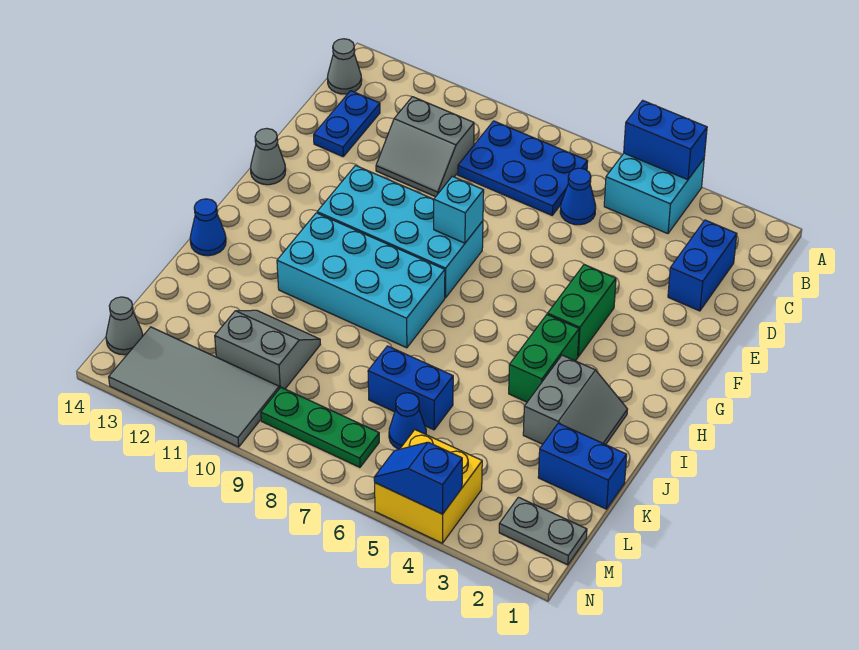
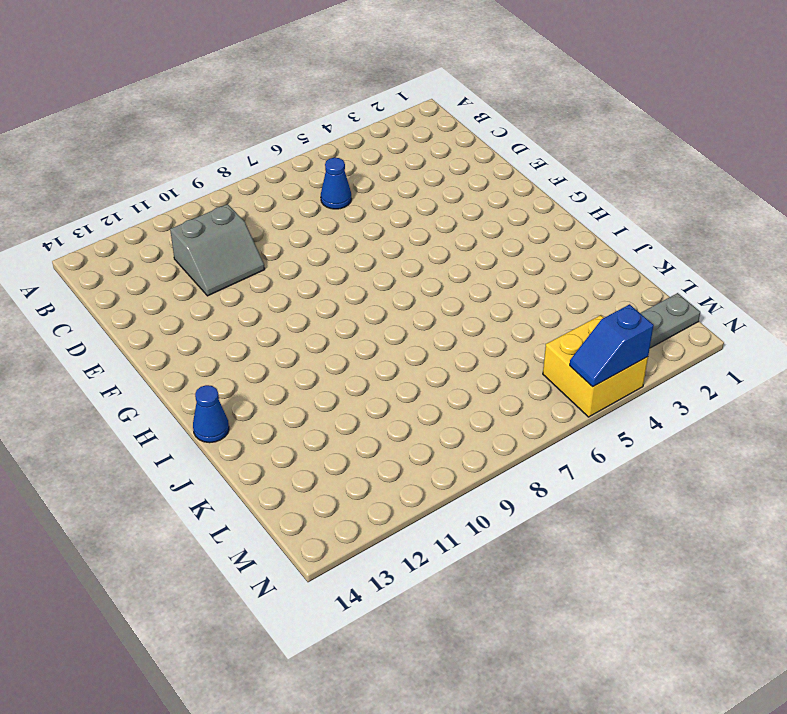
none -> cyan brick A4:B5 level 1
none -> blue plate B7:C9 level 1
none -> grey cone B14 level 1

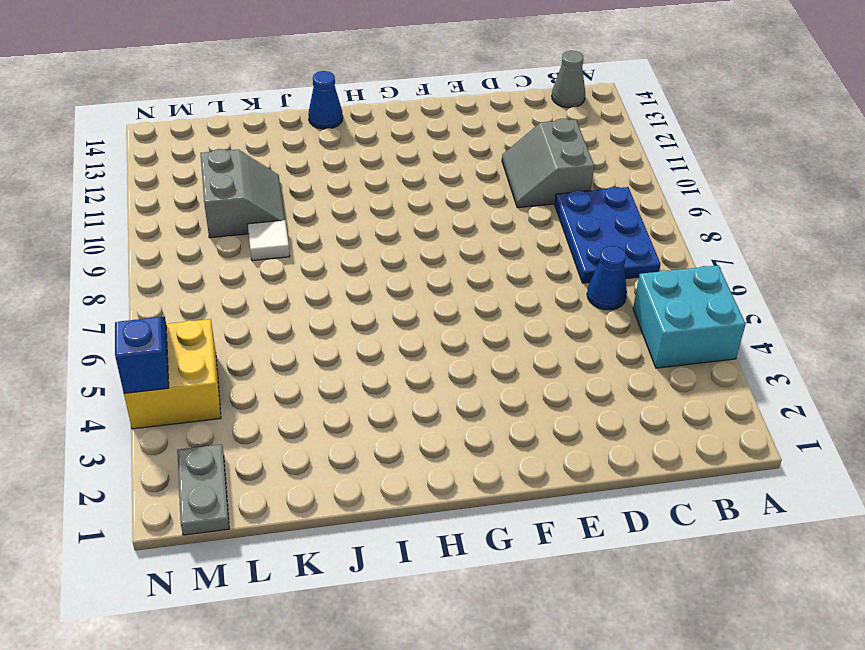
white tile K9 level 1 -> none
none -> blue brick C2:D2 level 1
none -> blue plate C13:D13 level 1
none -> green brick F4:G4 level 1

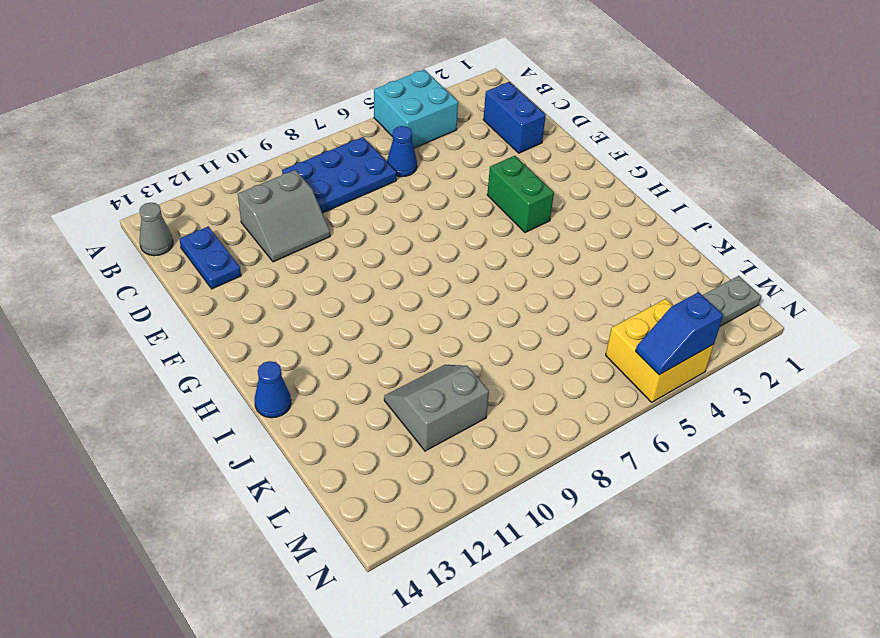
none -> cyan brick F8:G11 level 1
none -> grey cone F14 level 1
none -> green brick H4:I4 level 1

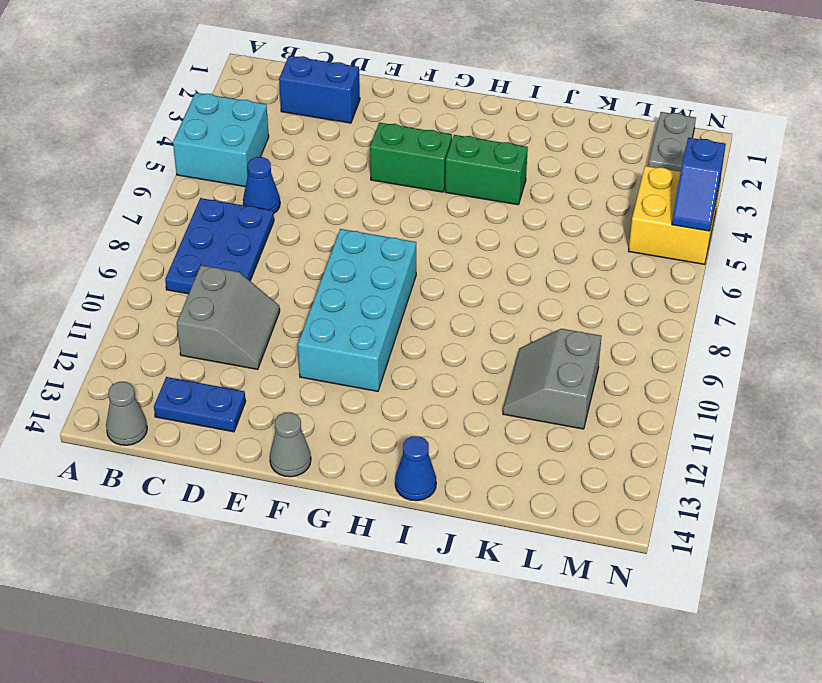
none -> cyan brick H8:I11 level 1
none -> grey slope I2:J3 level 1 top 3
none -> blue brick K1:K2 level 1

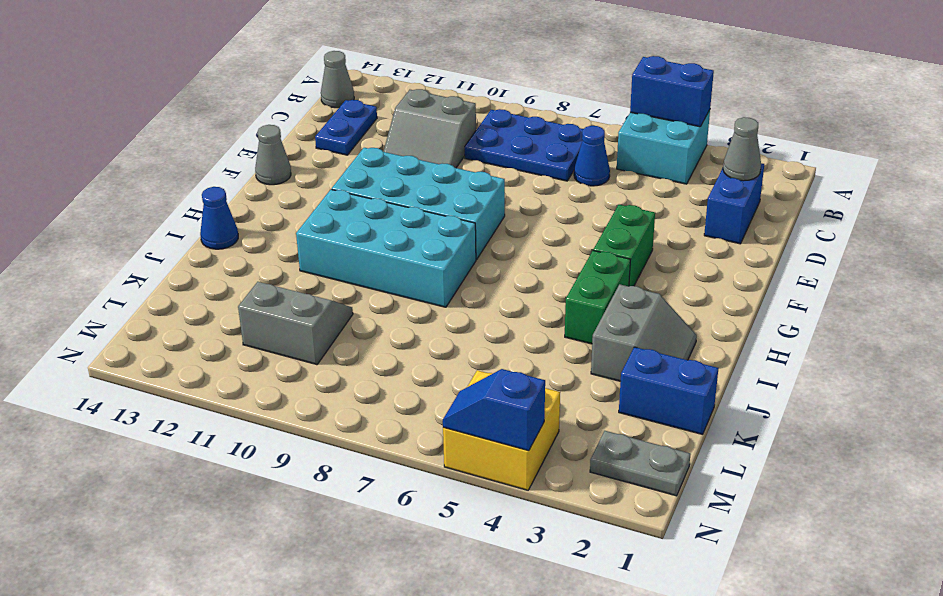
grey cone C2 level 2 -> grey cone M14 level 1
none -> blue brick K6:K7 level 1
none -> blue cone L6 level 1
none -> green plate M7:M9 level 1

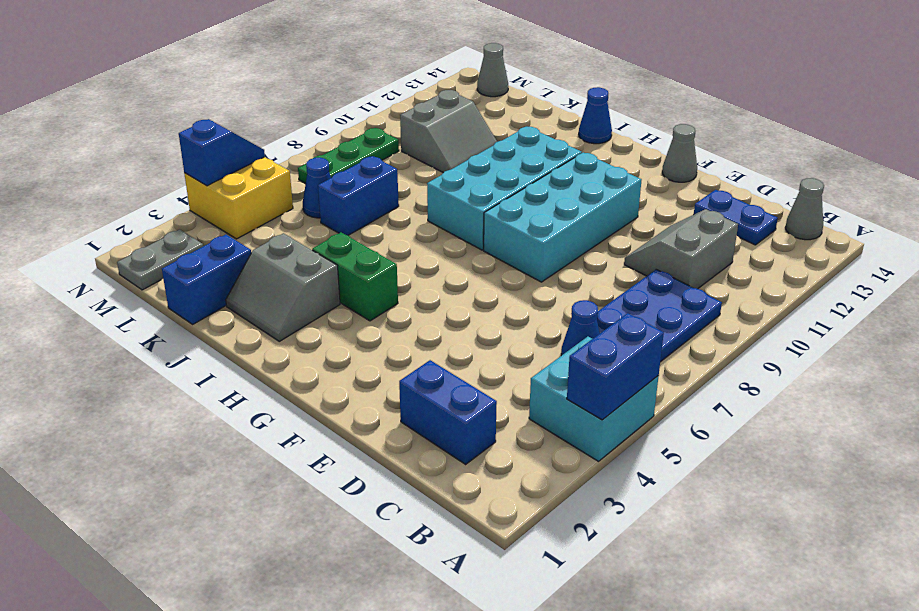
none -> green brick F4:G4 level 1
none -> grey tile M10:N13 level 1
none -> cyan brick F8 level 2

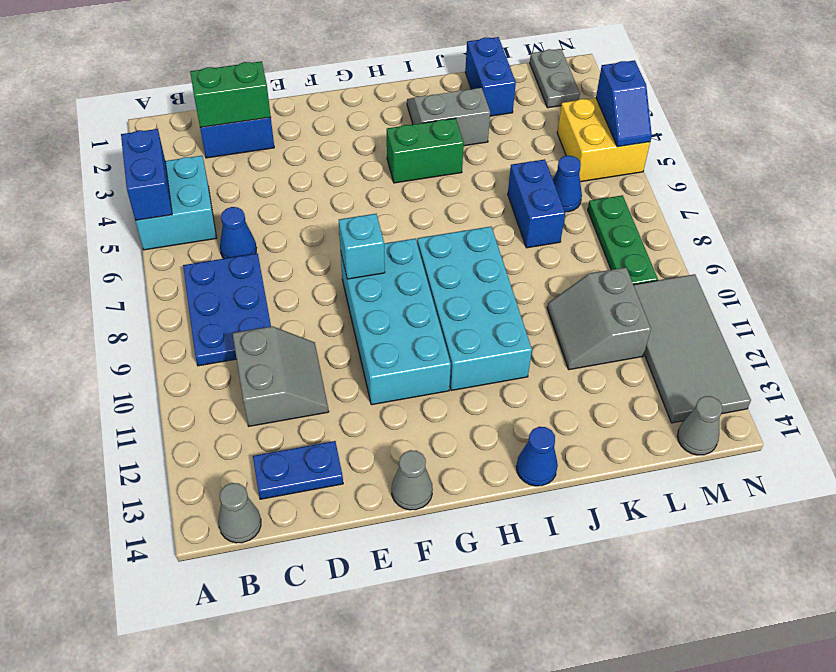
green brick C2:D2 level 2 -> green brick F4:G4 level 1

